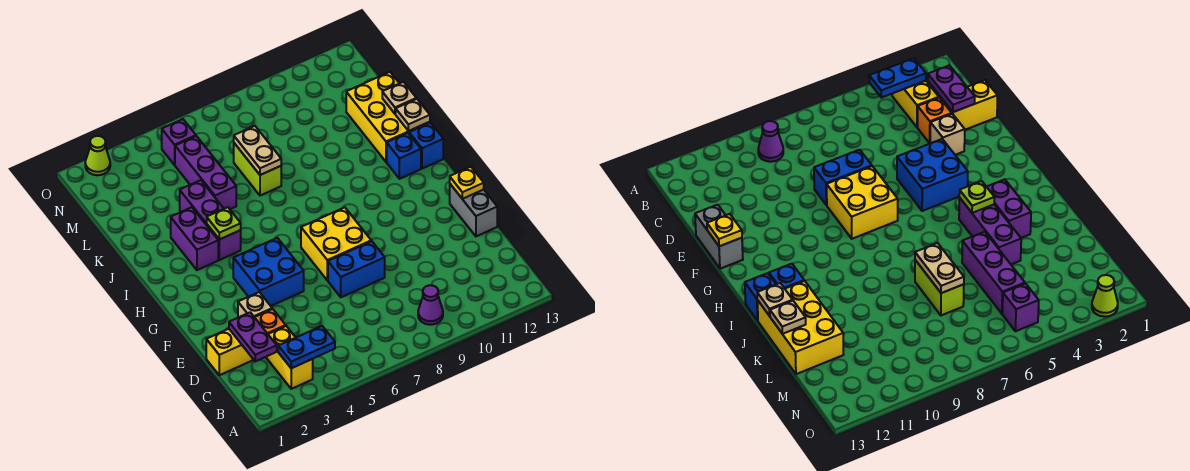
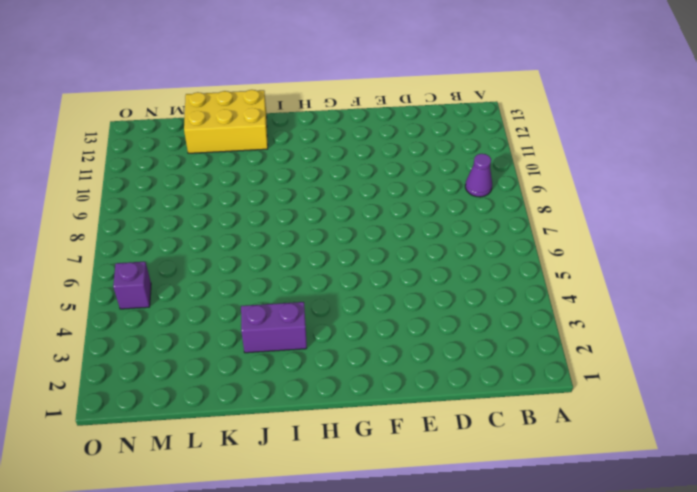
none -> yellow brick B3:C3 level 1
none -> yellow brick D1:D2 level 1
none -> orange brick D3 level 1

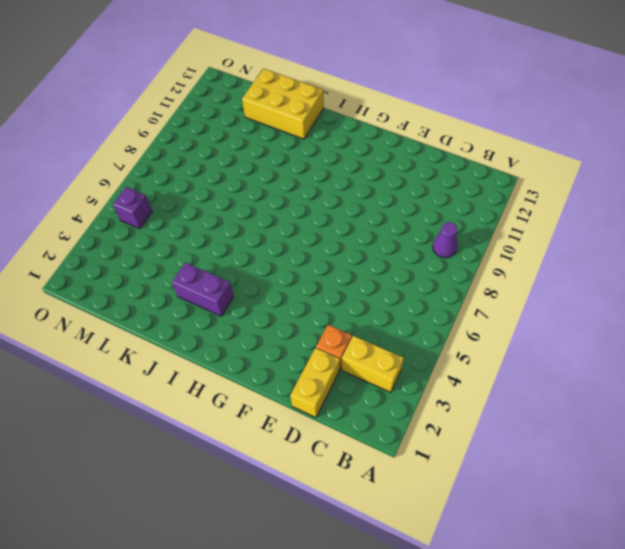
none -> tan brick E3 level 1
none -> blue brick E7:E8 level 1
none -> grey brick E13:F13 level 1

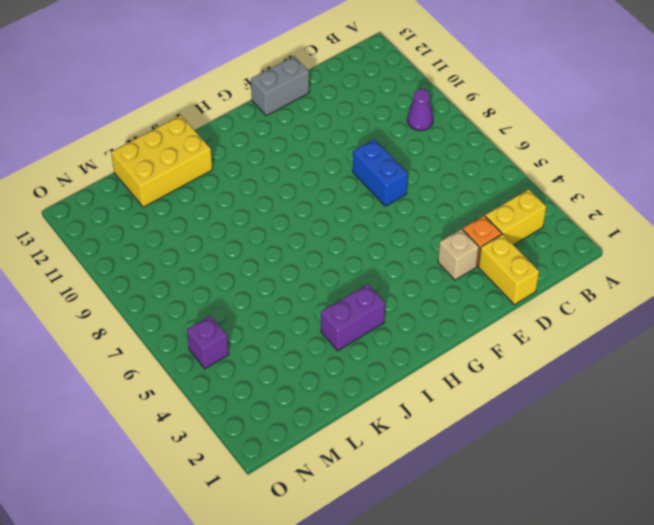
none -> blue brick F4:G5 level 1
none -> yellow brick F7:G8 level 1
none -> purple brick I4:K4 level 1

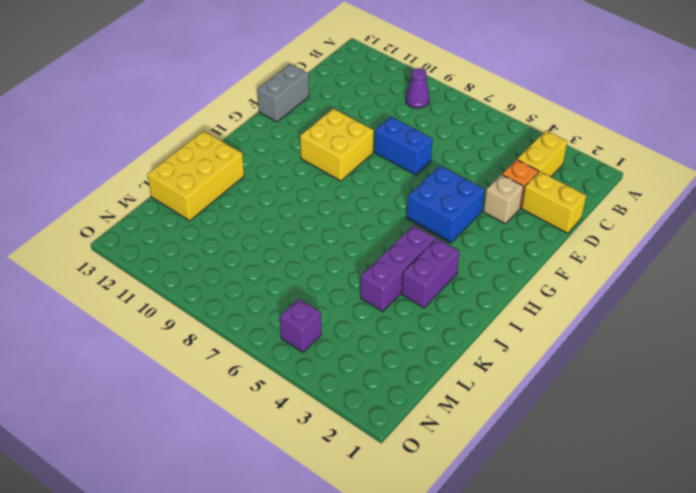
yellow brick F9:G10 level 1 -> yellow brick F7:G8 level 1
none -> blue brick I12 level 1
none -> blue brick I13 level 1
none -> purple brick K5:M5 level 1

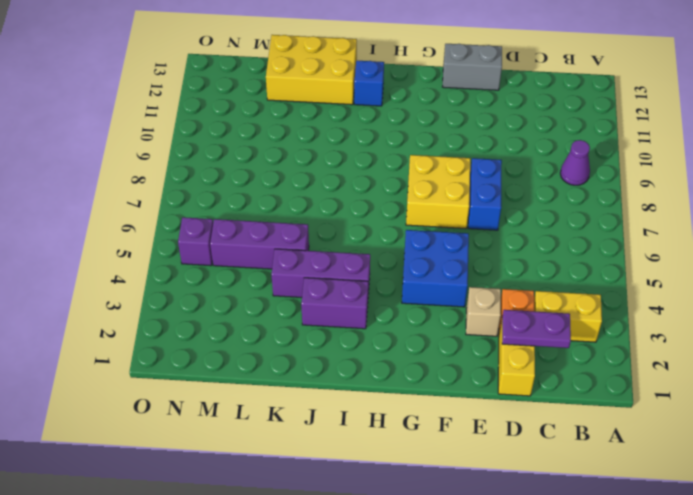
none -> blue brick I13 level 1
none -> lime brick K7:L7 level 1
none -> lime cone O2 level 1

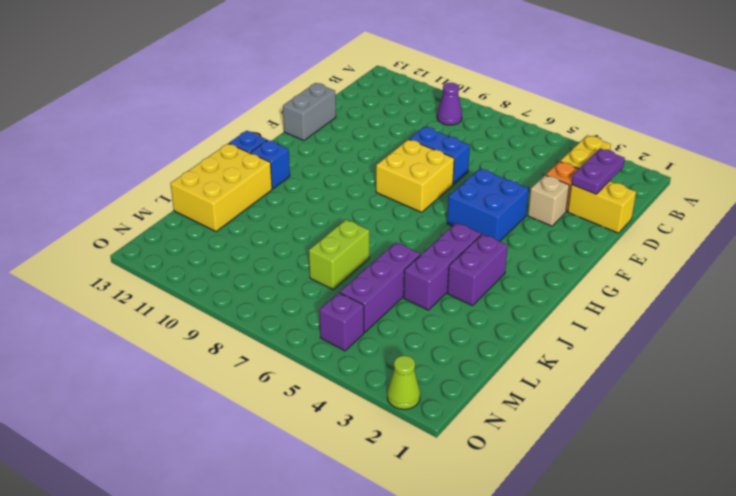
none -> blue plate B3:B4 level 2
none -> yellow plate F13 level 2
none -> lime plate I4 level 2

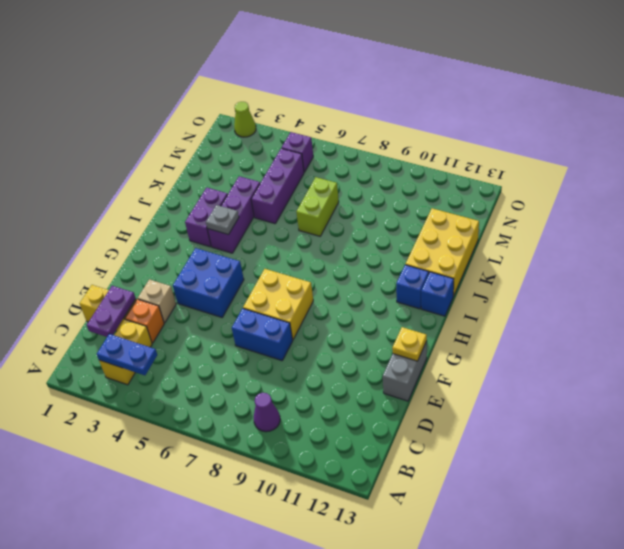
grey plate I4 level 2 -> lime plate I4 level 2
none -> tan plate J13 level 2
none -> tan plate K7:L7 level 2
none -> tan plate K13 level 2

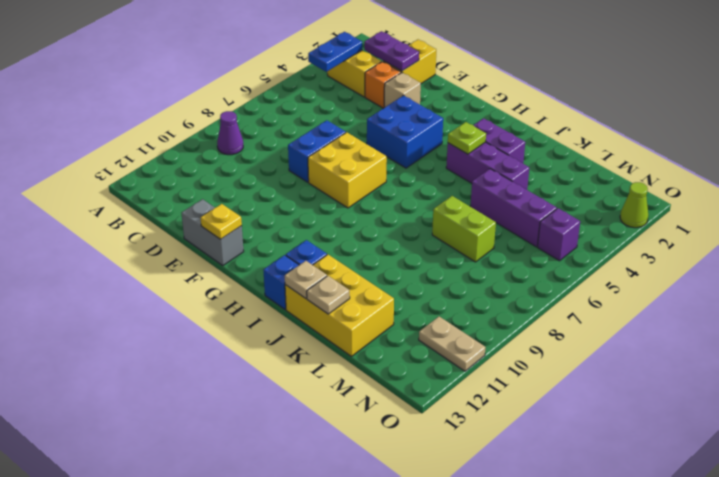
tan plate N11:O11 level 1 -> tan plate K7:L7 level 2

